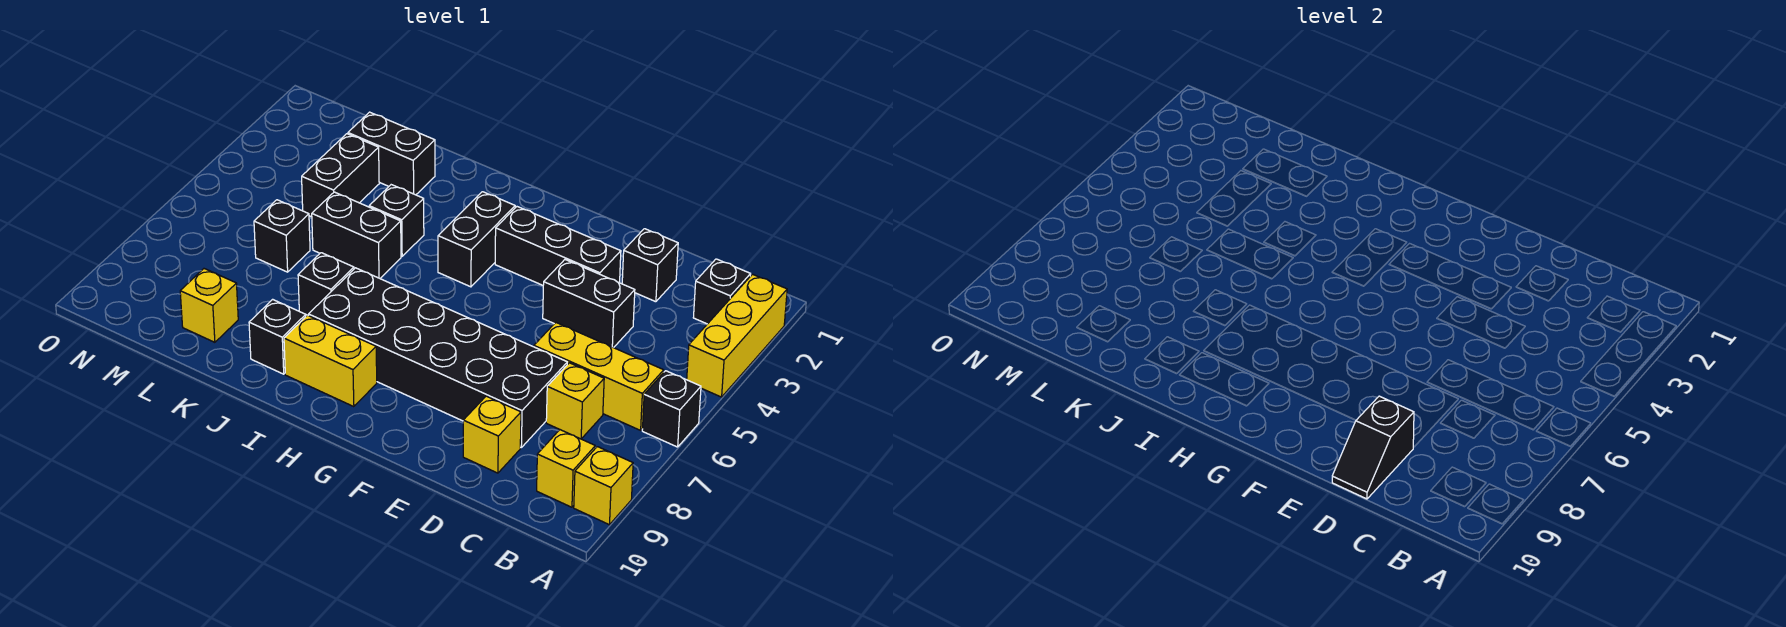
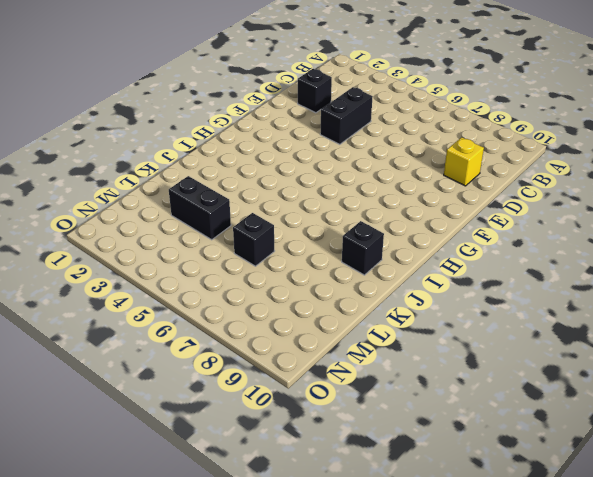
none -> yellow brick A2:A4 level 1
none -> black brick A6 level 1
none -> yellow brick A9 level 1

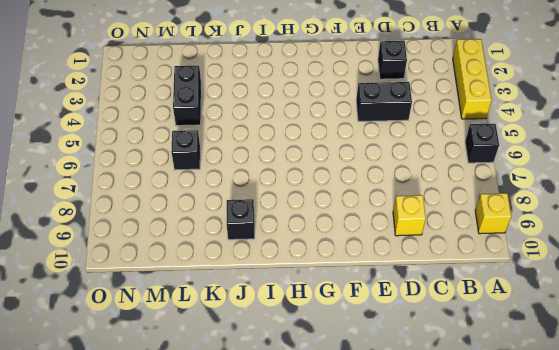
none -> black brick B2 level 1
none -> yellow brick B6:D6 level 1
none -> yellow brick B9 level 1

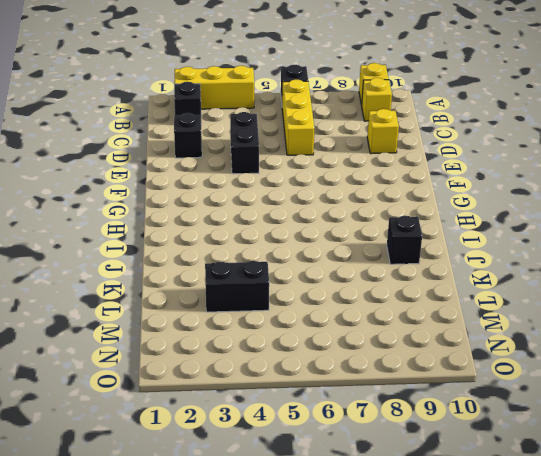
none -> yellow brick C7 level 1
none -> black brick D7:I8 level 1
none -> black brick E3:G3 level 1

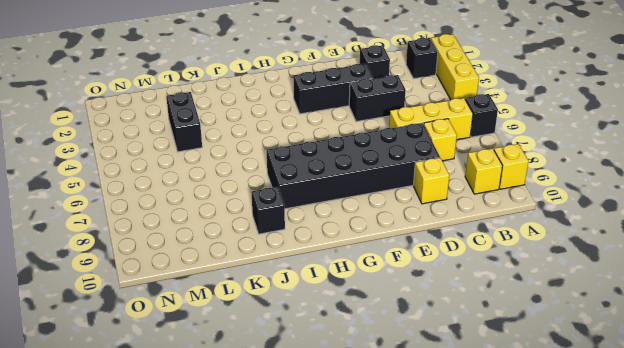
none -> black brick H3:H4 level 1
none -> yellow brick H9:I9 level 1
none -> black brick J4 level 1

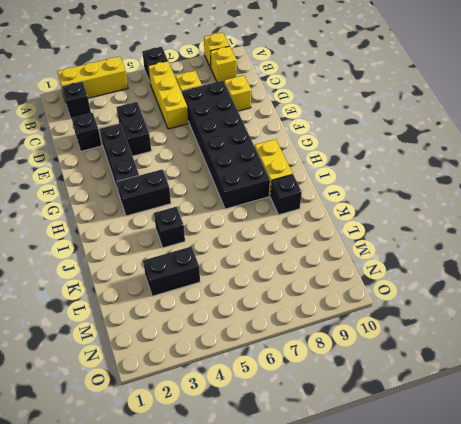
none -> black brick J5:K5 level 1
none -> black brick J7 level 1
none -> black brick K2:L2 level 1

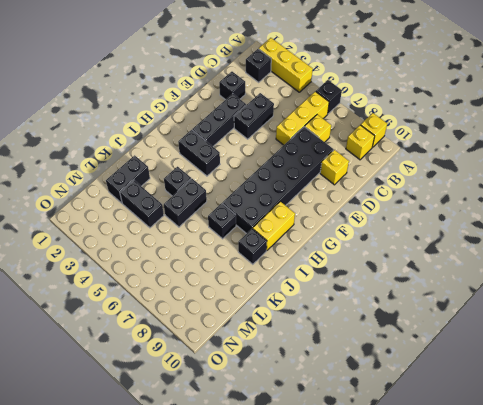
none -> black brick L6 level 1
none -> yellow brick L9 level 1
none -> black slope D9:D10 level 2 top 9

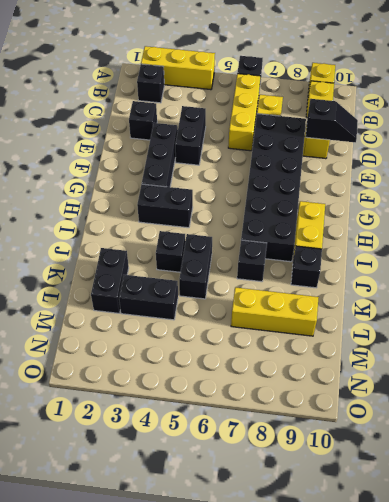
yellow brick L7:L9 level 1 -> yellow brick L9 level 1
none -> black brick L6 level 1

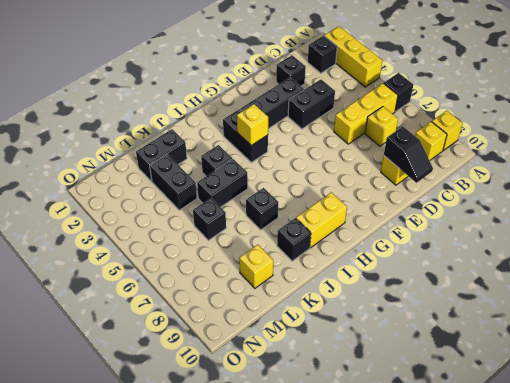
yellow brick H4 level 2 -> none
none -> black brick D7:I8 level 1

